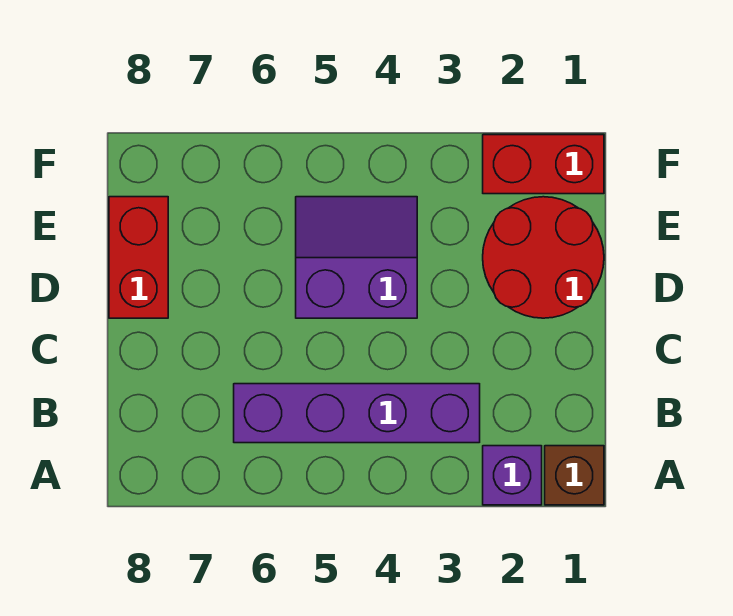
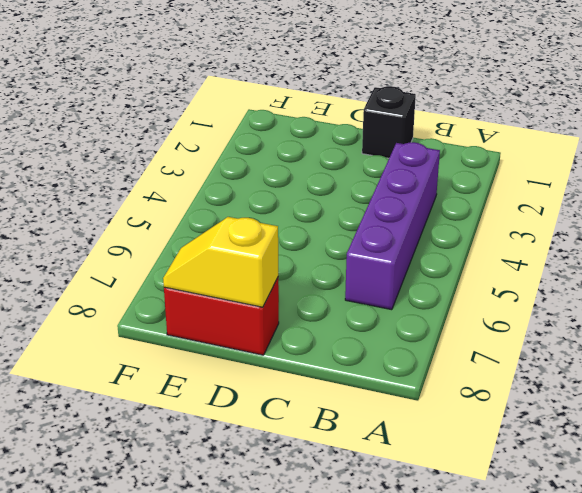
black brick C1 level 1 -> none
yellow slope D8:E8 level 2 top D -> none
none -> brown brick A1 level 1
none -> purple brick A2 level 1

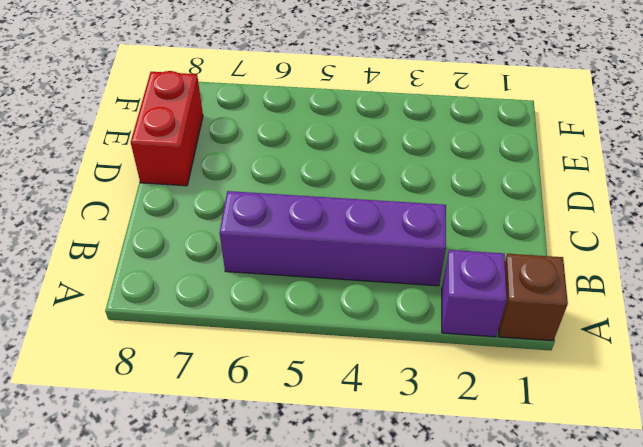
none -> red round brick D1:E2 level 1
none -> purple slope D4:E5 level 1 top D

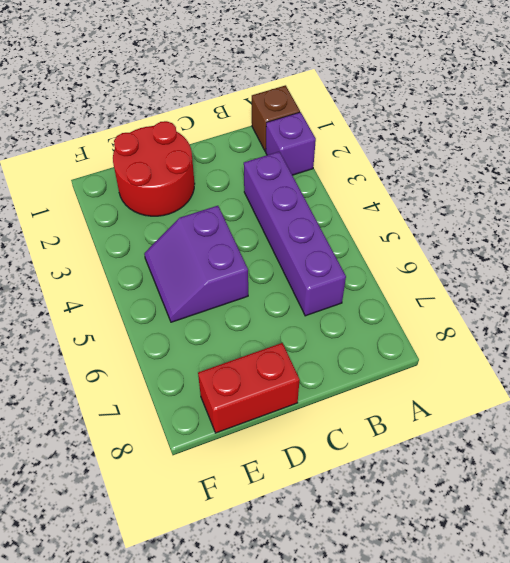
none -> red brick F1:F2 level 1

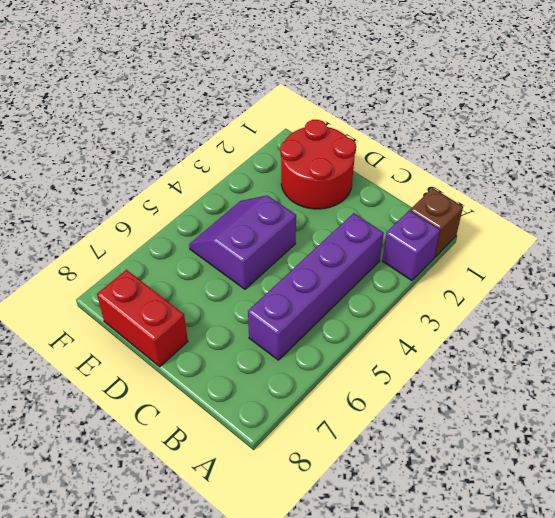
none -> red brick F1:F2 level 1

